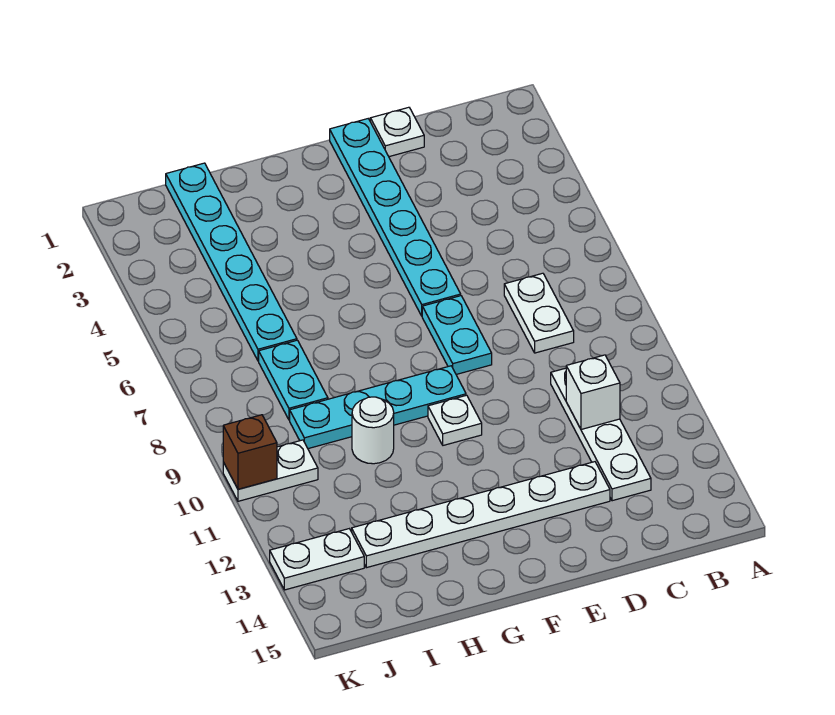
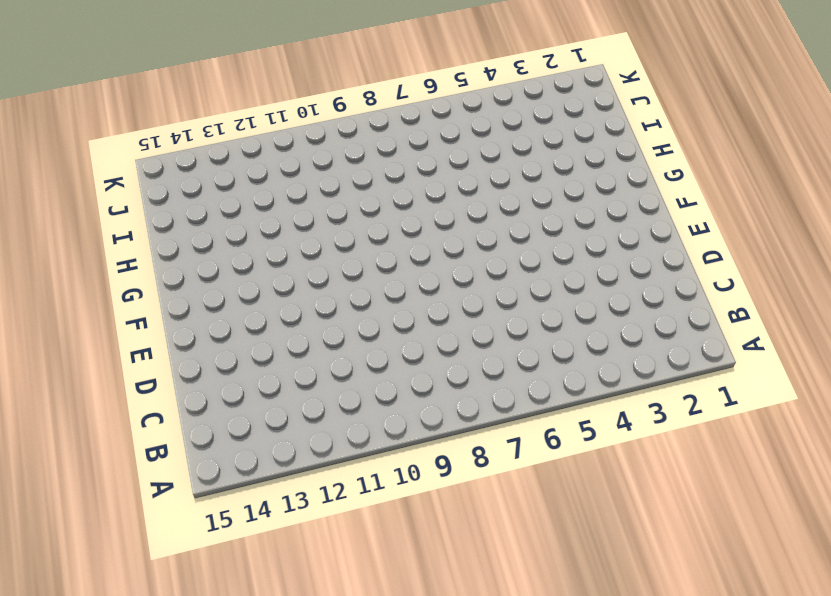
none -> white plate C7:C8 level 1
none -> white plate C10:C13 level 1
none -> white plate D1 level 1

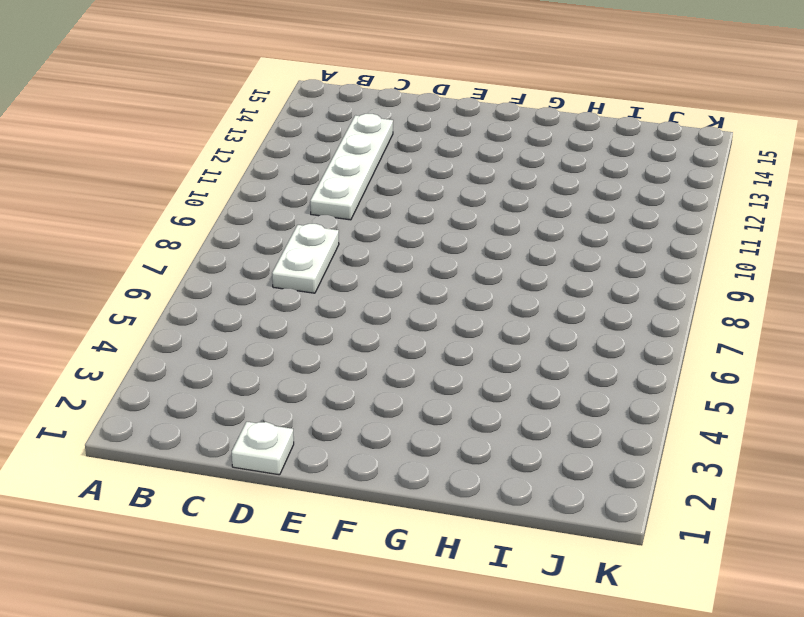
none -> white plate D13:I13 level 1
none -> cyan plate E1:E6 level 1
none -> cyan plate E7:E8 level 1

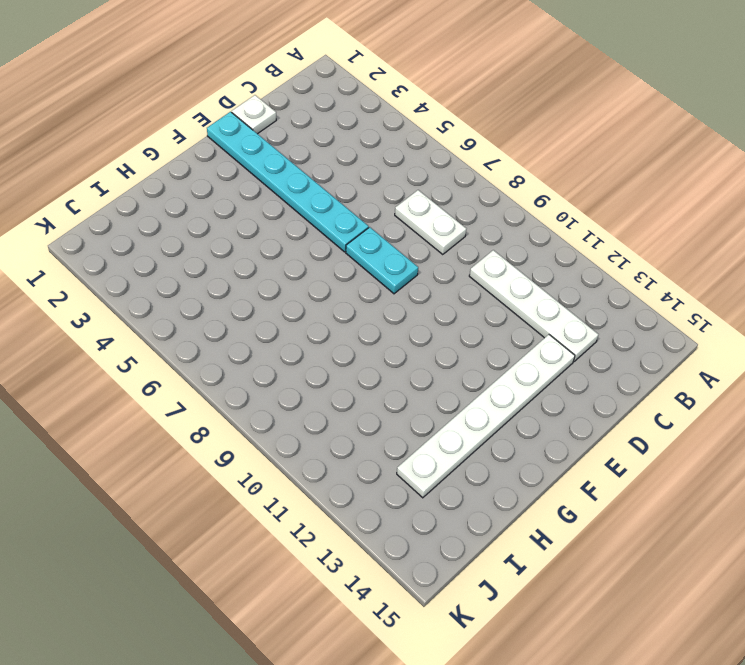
none -> cyan plate F9:I9 level 1
none -> white plate F10 level 1
none -> white round brick H10 level 1

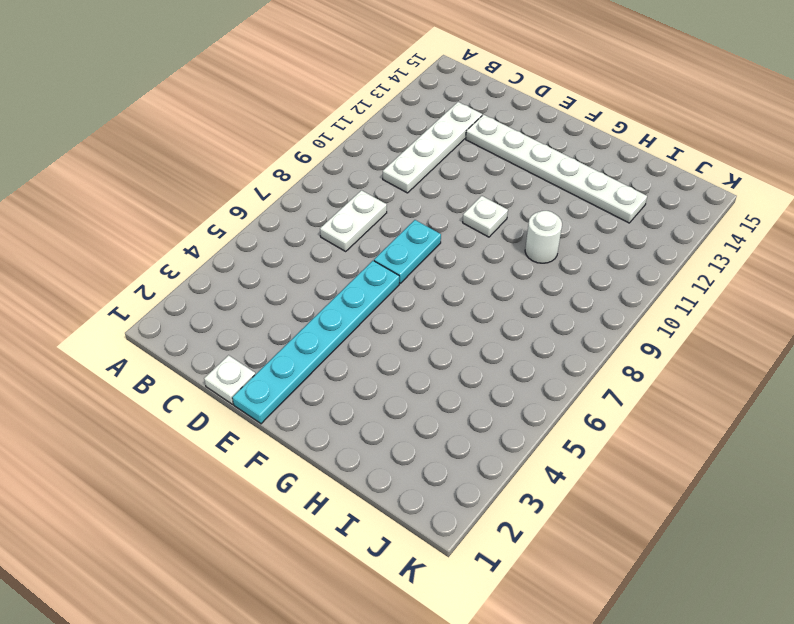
none -> cyan plate F9:I9 level 1
none -> cyan plate I1:I6 level 1
none -> cyan plate I7:I8 level 1

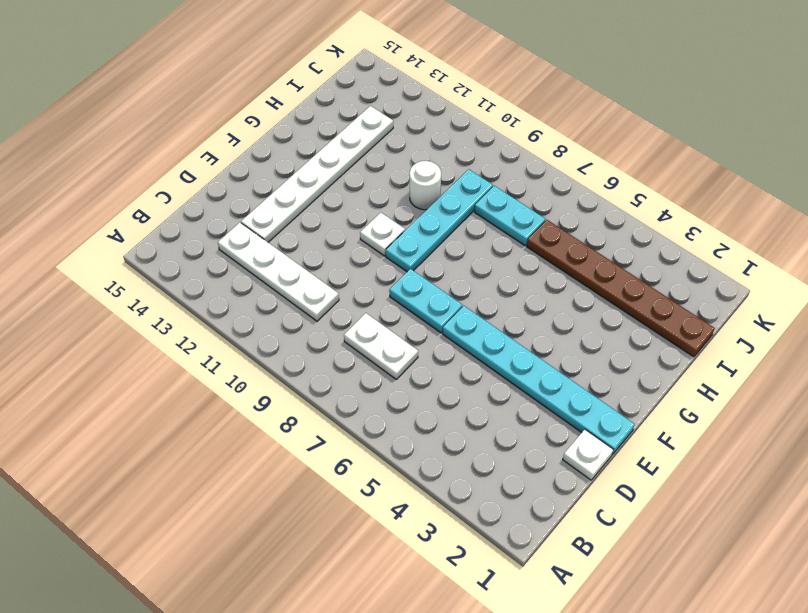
brown plate I1:I6 level 1 -> cyan plate I1:I6 level 1
none -> white plate J10:K10 level 1
none -> white plate J13:K13 level 1
none -> white brick C11 level 2

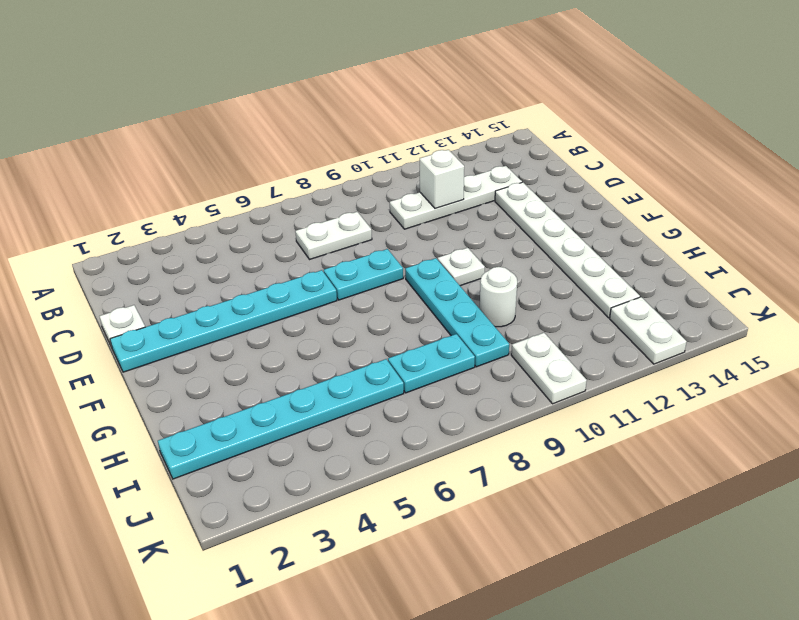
none -> brown brick K10 level 2

